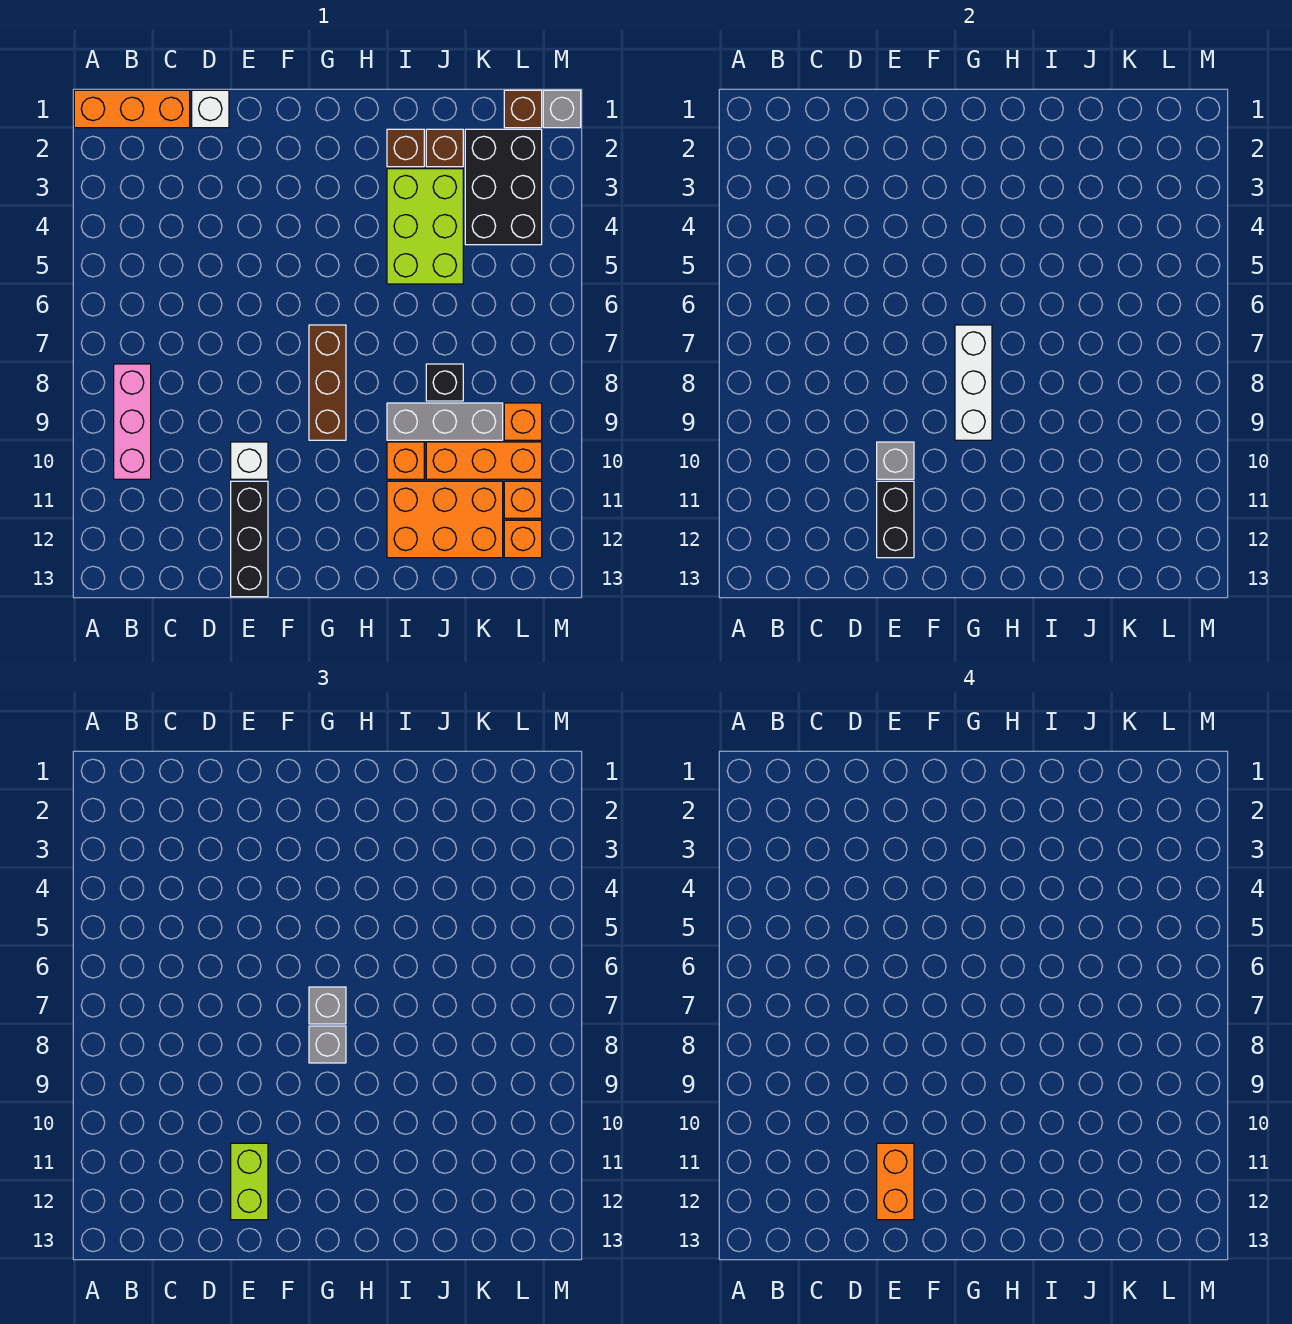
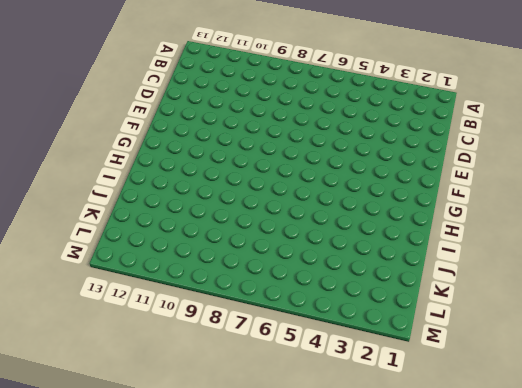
none -> orange brick A1:C1 level 1
none -> pink brick B8:B10 level 1
none -> white brick D1 level 1

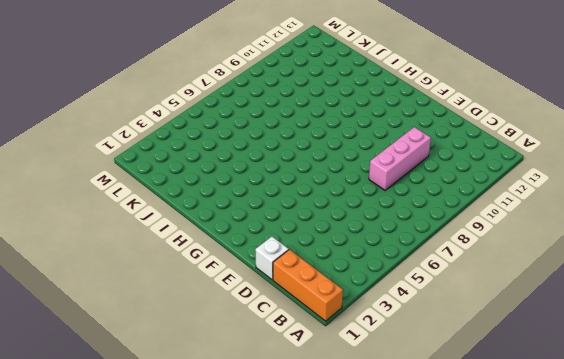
pink brick D8:D10 level 1 -> pink brick B8:B10 level 1
none -> white brick E10 level 1
none -> black brick E11:E13 level 1
none -> brown brick G7:G9 level 1

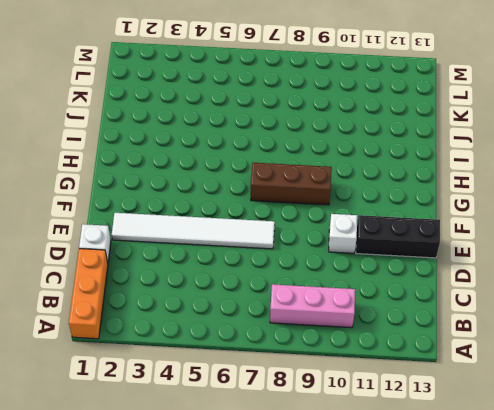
white tile E2:E7 level 1 -> none
none -> brown brick I2 level 1
none -> lime brick I3:J5 level 1
none -> grey brick I9:K9 level 1

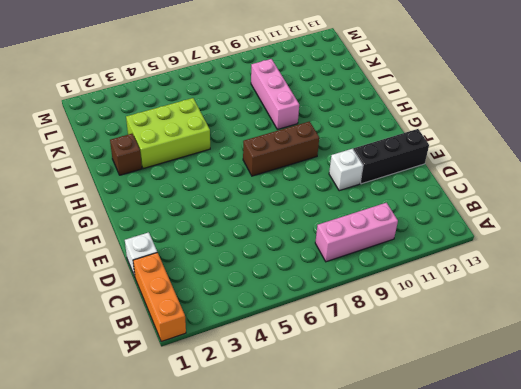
pink brick I9:K9 level 1 -> grey brick I9:K9 level 1
none -> orange brick I10 level 1
none -> orange brick I11:K12 level 1
none -> brown brick J2 level 1

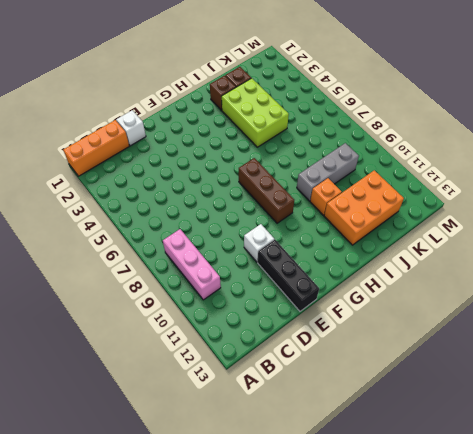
none -> black brick J8 level 1
none -> orange brick J10:L10 level 1
none -> black brick K2:L4 level 1

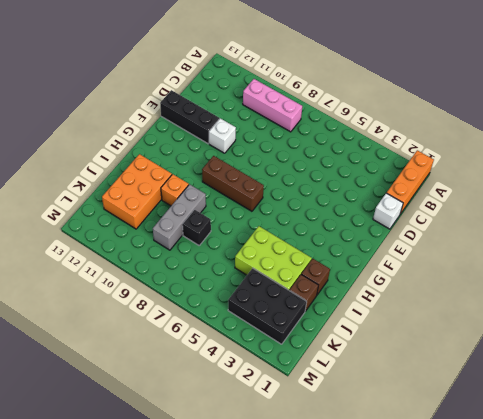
none -> orange brick J10:L10 level 1
none -> brown brick L1 level 1
none -> orange brick L9 level 1

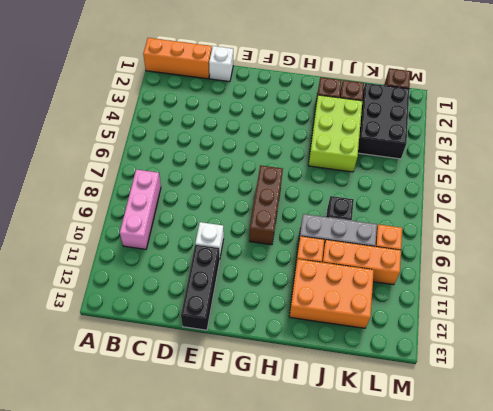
none -> orange brick L11 level 1
none -> orange brick L12 level 1
none -> grey brick M1 level 1

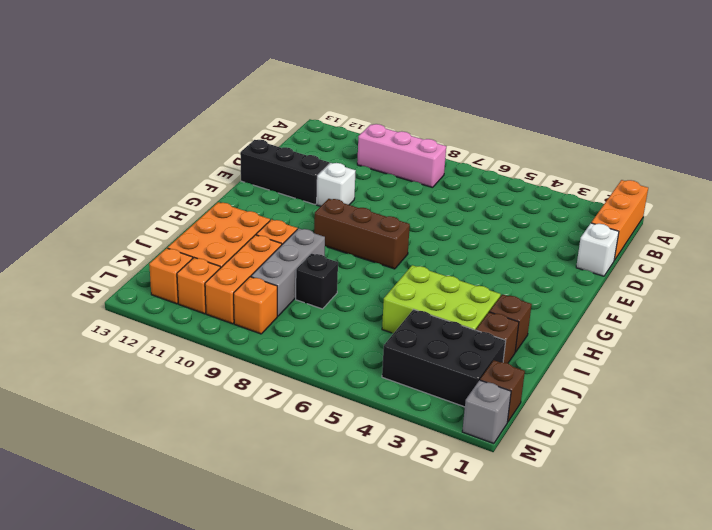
none -> grey brick E10 level 2
none -> black brick E11:E12 level 2
none -> white brick G7:G9 level 2

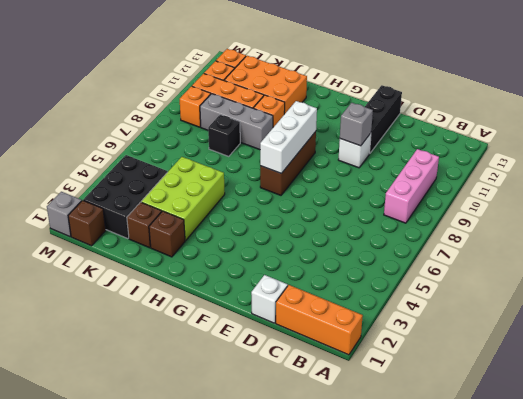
none -> black brick E11:E12 level 2
none -> lime brick E11:E12 level 3
none -> grey brick G7 level 3

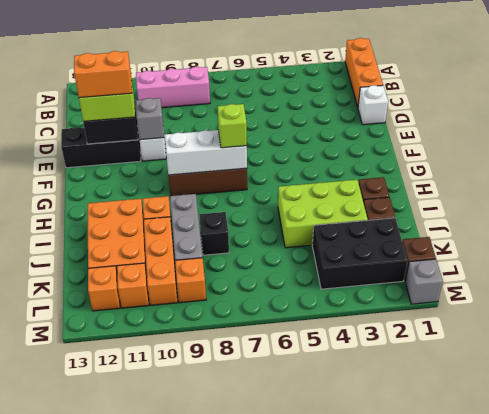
lime brick G7 level 3 -> grey brick G7 level 3
none -> grey brick G8 level 3

